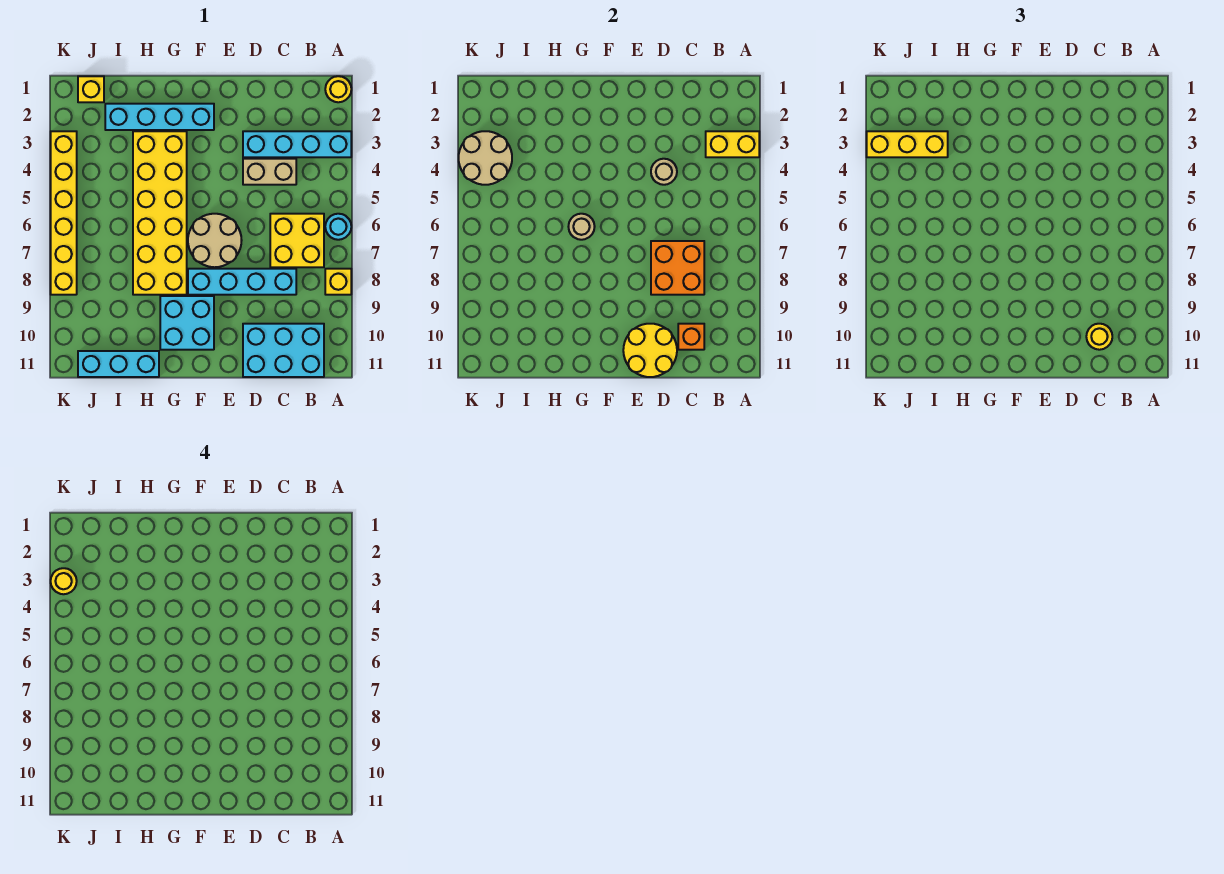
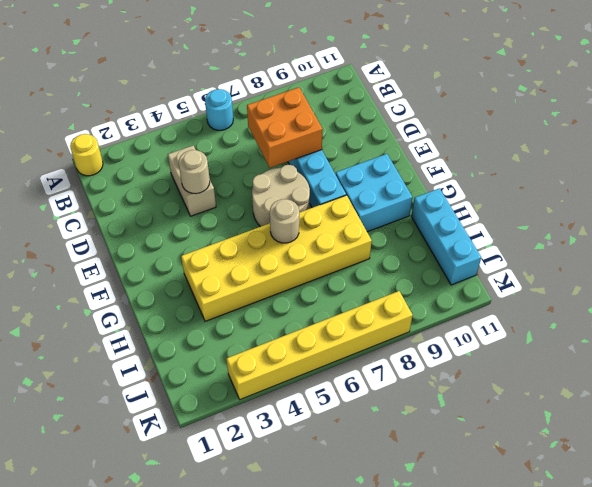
none -> cyan brick A3:D3 level 1
none -> yellow brick A8 level 1
none -> yellow brick B6:C7 level 1

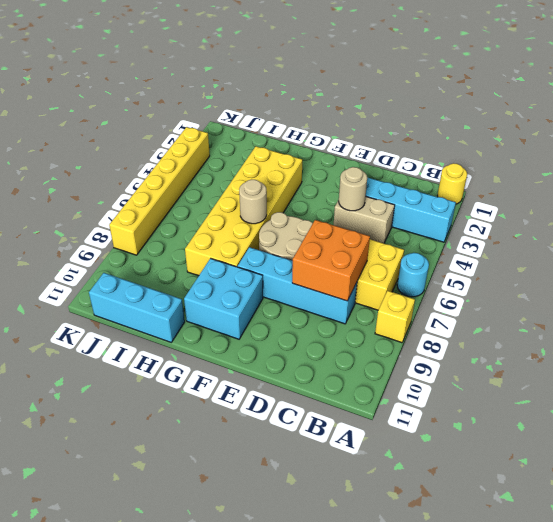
none -> cyan brick B10:D11 level 1
none -> cyan brick F2:I2 level 1
none -> yellow brick J1 level 1

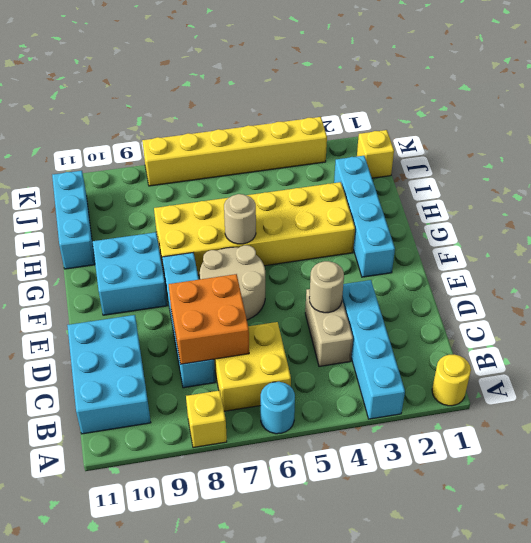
none -> yellow brick A3:B3 level 2
none -> orange brick C10 level 2
none -> yellow round brick D10:E11 level 2

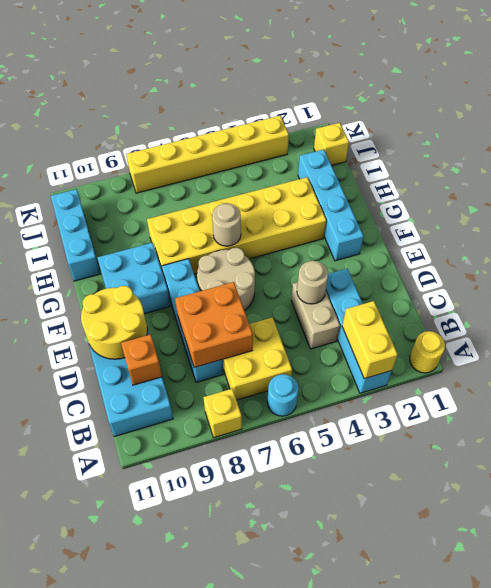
none -> tan round brick J3:K4 level 2
none -> yellow round brick C10 level 3
none -> yellow brick I3:K3 level 3

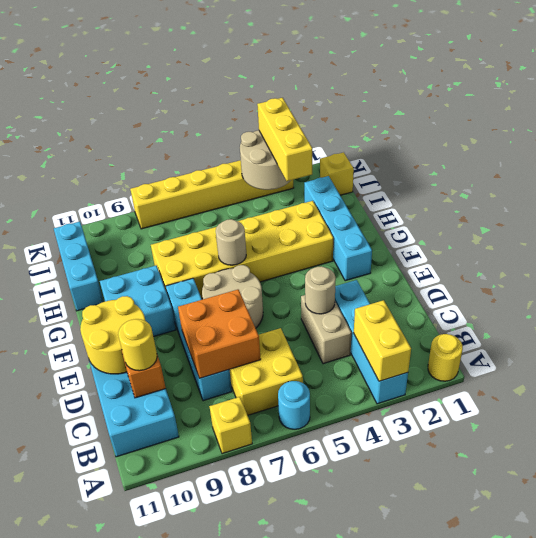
none -> yellow round brick K3 level 4

